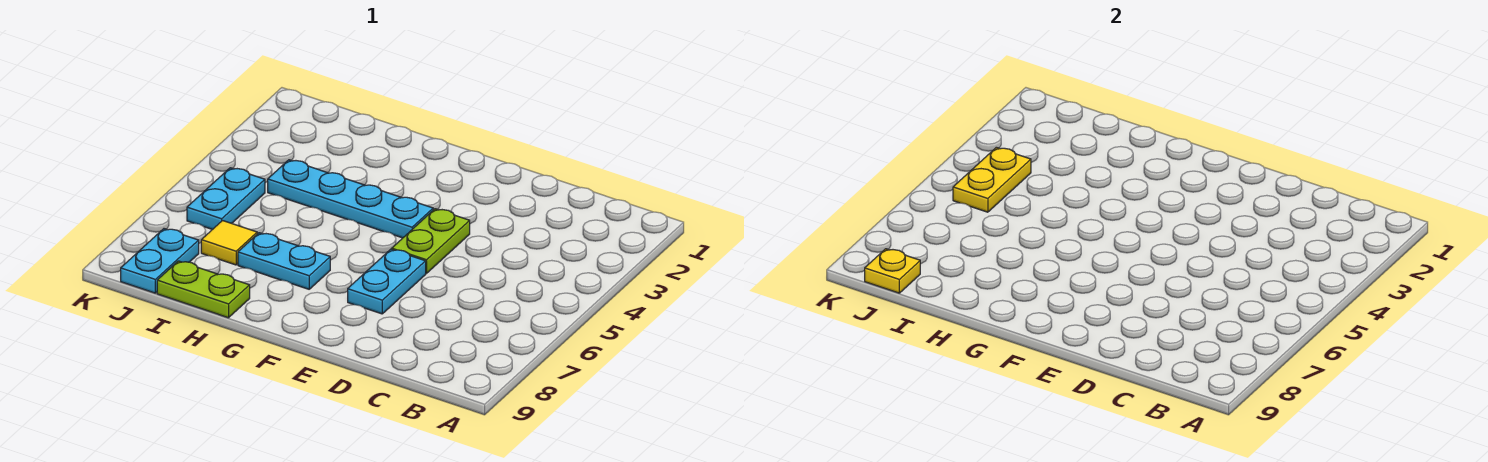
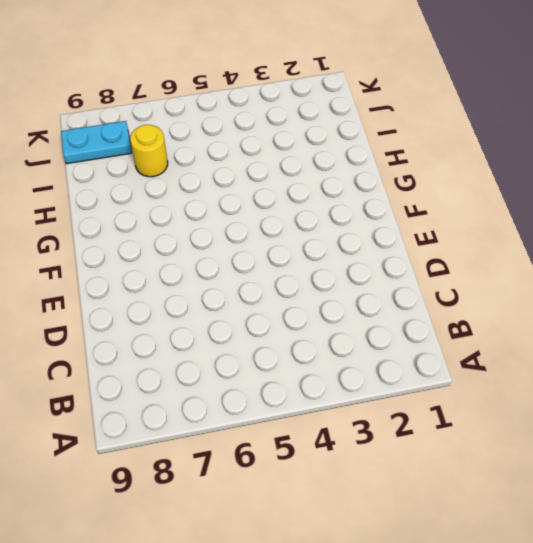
yellow round brick I7 level 1 -> yellow tile I7 level 1
none -> lime plate E4:E5 level 1
none -> cyan plate E6:E7 level 1

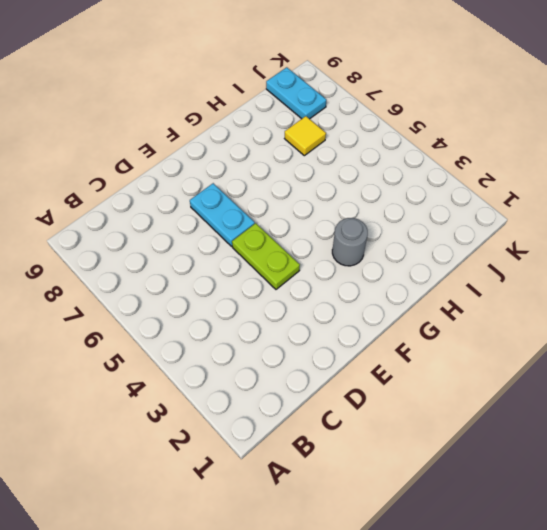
grey round brick G3 level 1 -> none
none -> cyan plate F4:I4 level 1
none -> cyan plate G7:H7 level 1

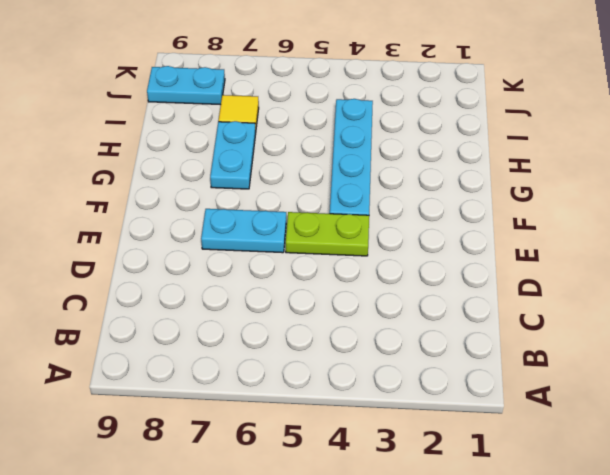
none -> lime plate H9:I9 level 1
none -> cyan plate J5:J6 level 1

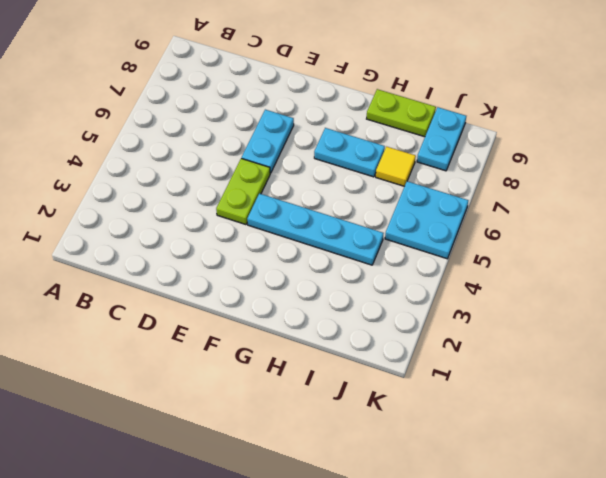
cyan plate J5:K6 level 1 -> cyan plate J5:J6 level 1
none -> yellow plate J4:J5 level 2
none -> yellow plate J9 level 2

